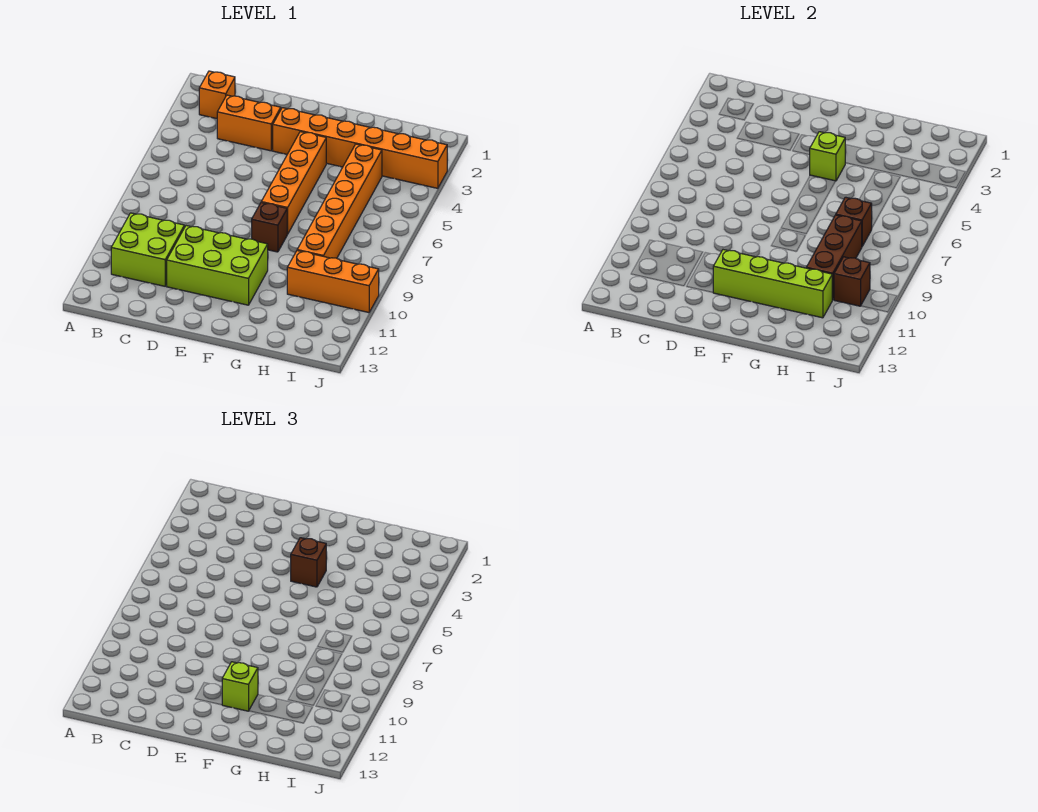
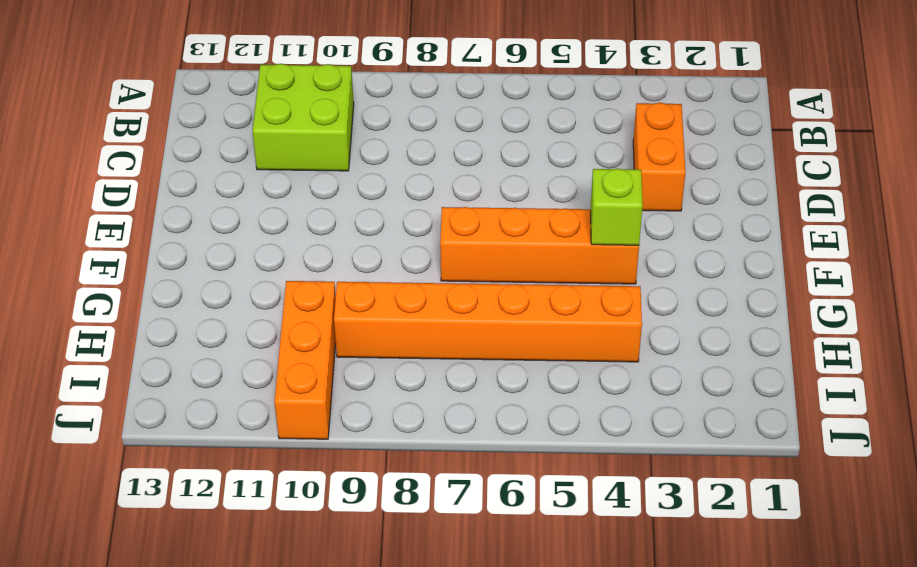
none -> orange brick B2 level 1
none -> lime brick D10:F11 level 1
none -> orange brick E3:J3 level 1

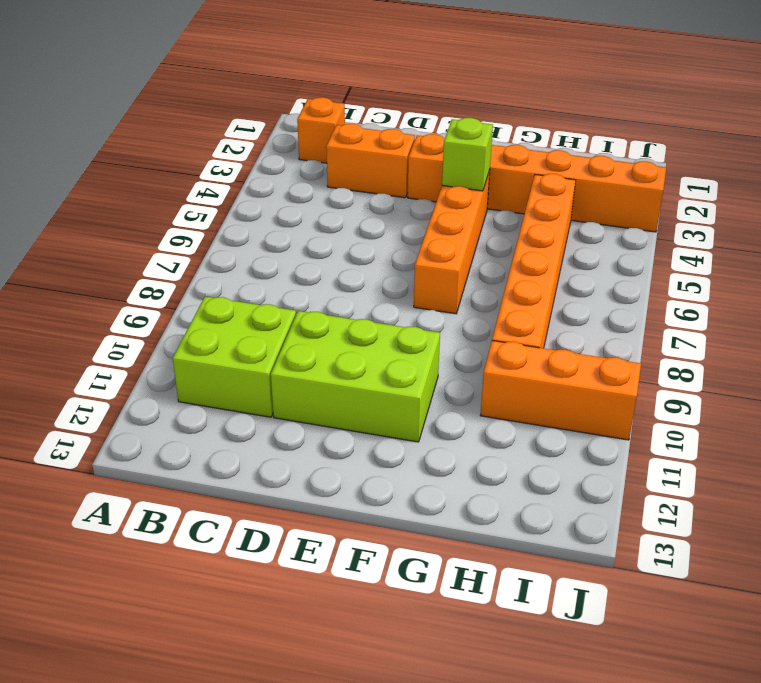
none -> brown brick F8 level 1
none -> lime brick E11:H11 level 2
none -> brown brick H7 level 2

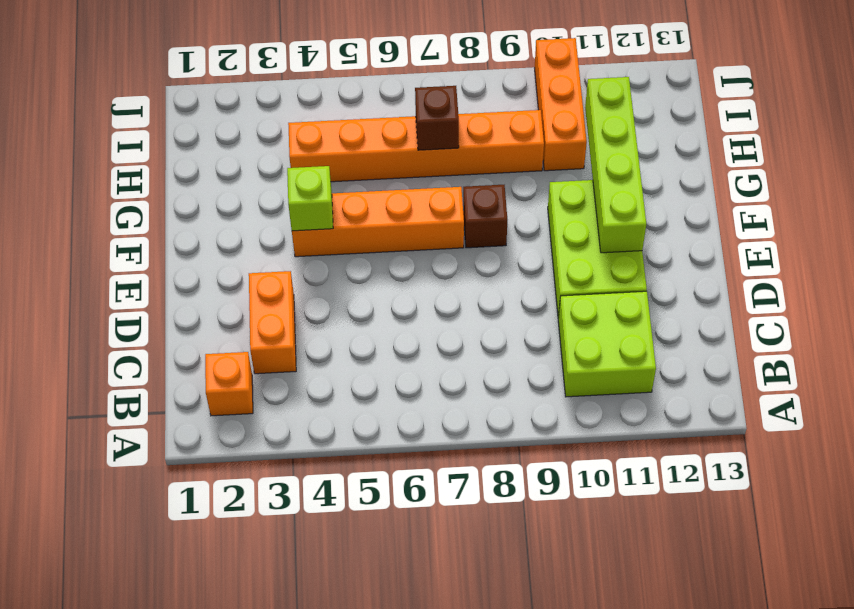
none -> orange brick E3:J3 level 1
none -> brown brick H8:H10 level 2
none -> brown brick I10 level 2

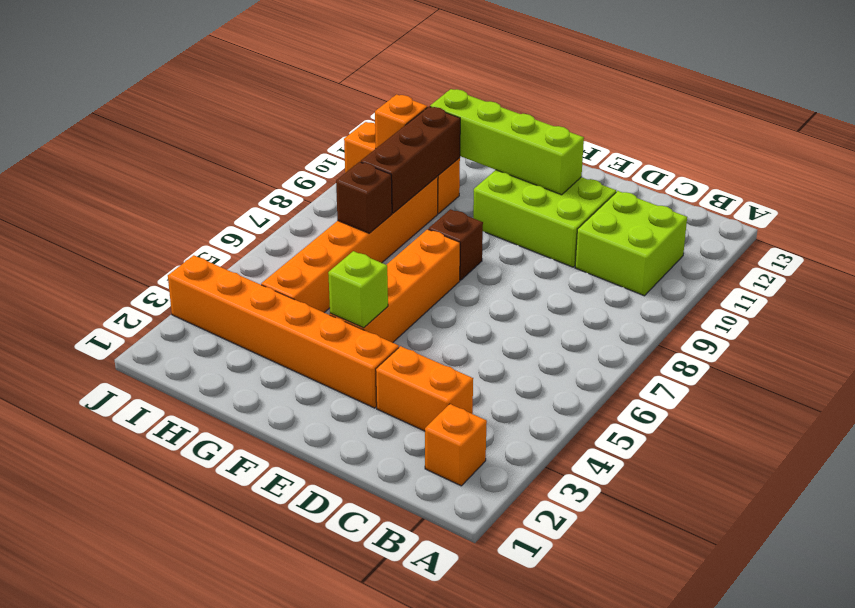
orange brick I10 level 2 -> brown brick I10 level 2
none -> brown brick F4 level 3
none -> lime brick F11 level 3

